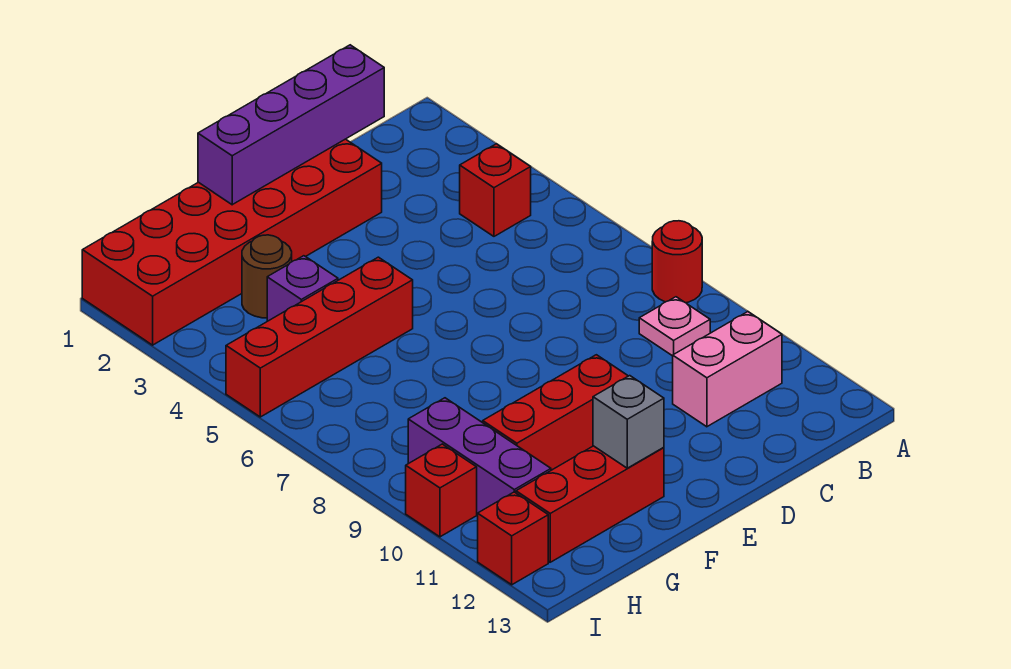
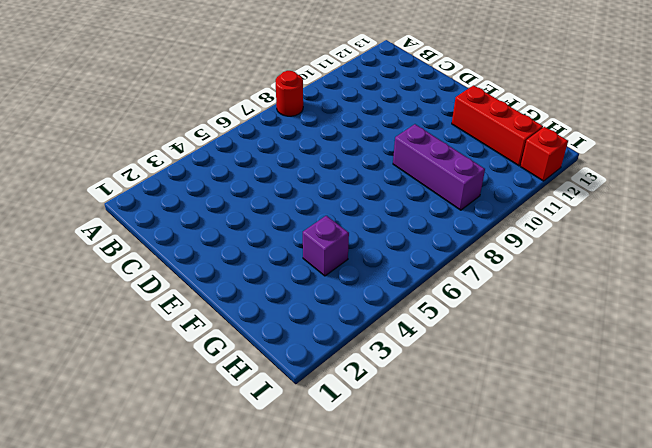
purple brick F9:H9 level 1 -> purple brick H9:H11 level 1
none -> red brick B4 level 1
none -> pink plate B9 level 1
none -> pink brick B11:C11 level 1

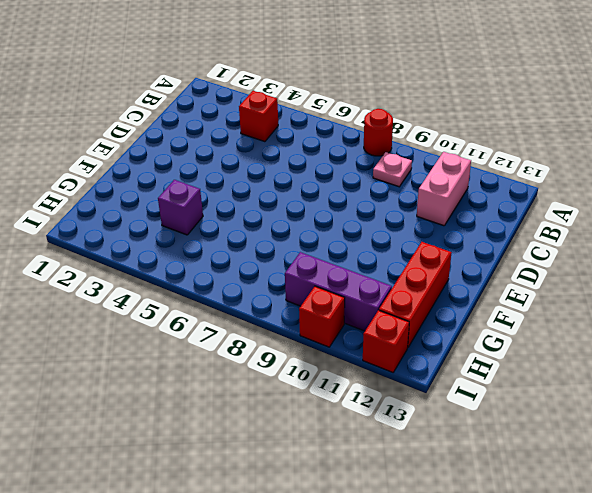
none -> red brick D1:I2 level 1
none -> red brick E10:G10 level 1
none -> red brick F5:I5 level 1

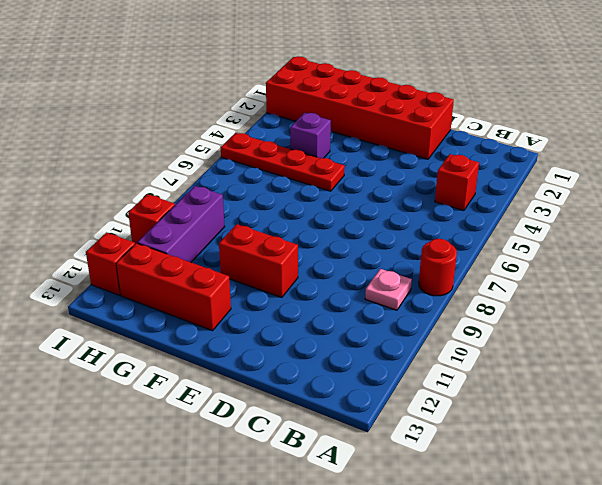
red brick E10:F10 level 1 -> red brick E10:G10 level 1
red plate F5:I5 level 1 -> red brick F5:I5 level 1
none -> pink brick B11:C11 level 1
none -> brown round brick G3 level 1
none -> purple brick C1:F1 level 2

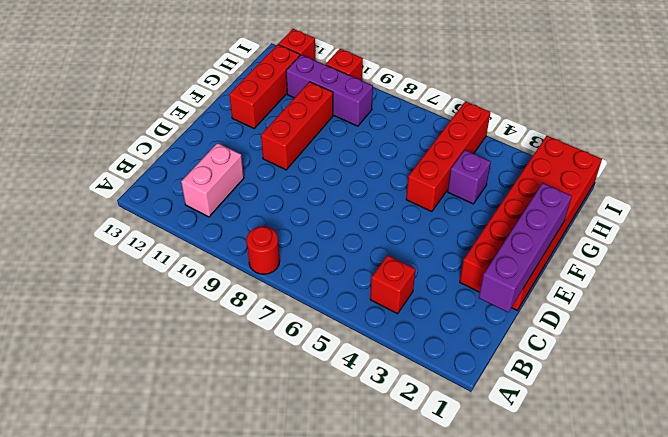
none -> pink plate B9 level 1
none -> brown round brick G3 level 1
none -> grey brick F12 level 2

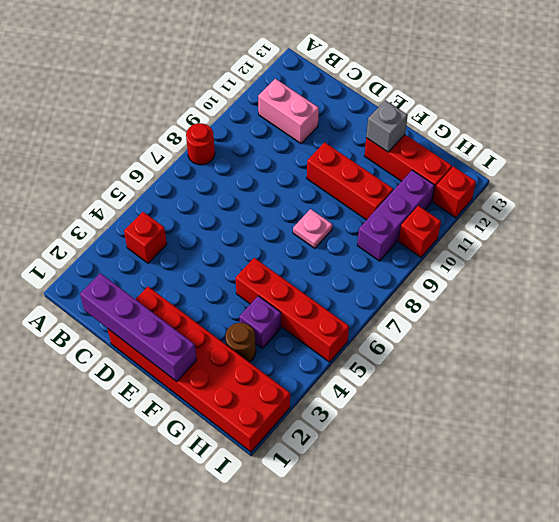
pink plate F8 level 1 -> pink plate B9 level 1

